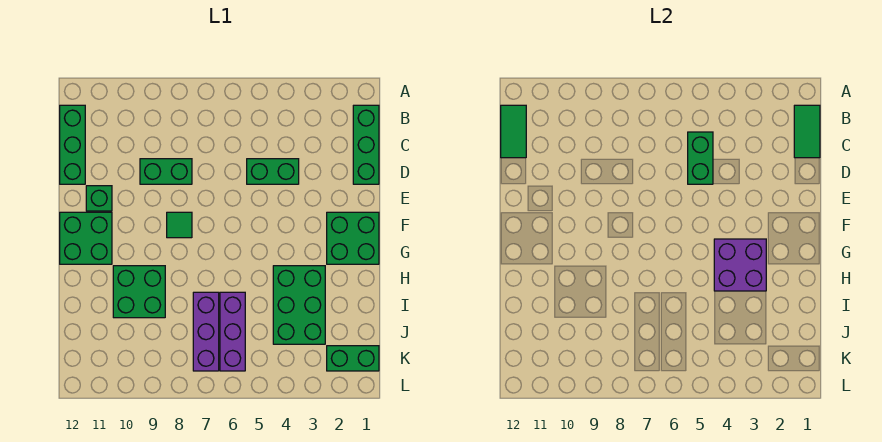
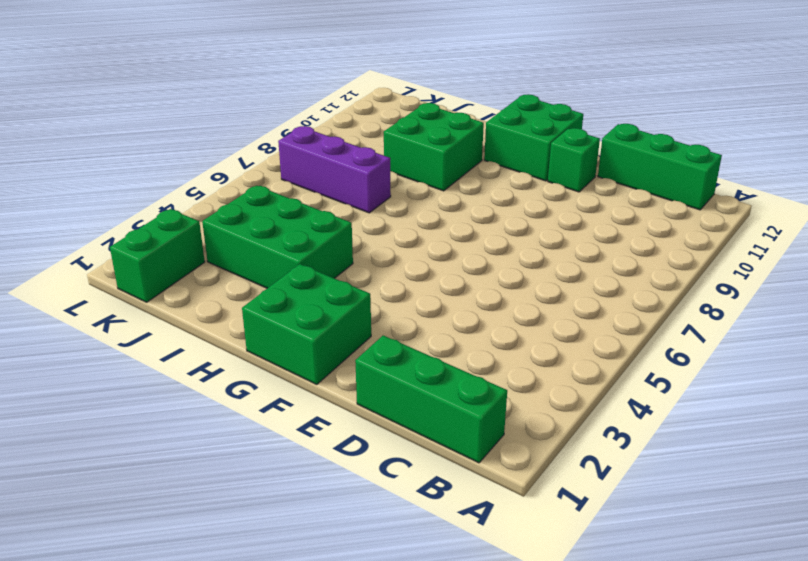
none -> green brick D4:D5 level 1
none -> green brick D8:D9 level 1
none -> green tile F8 level 1

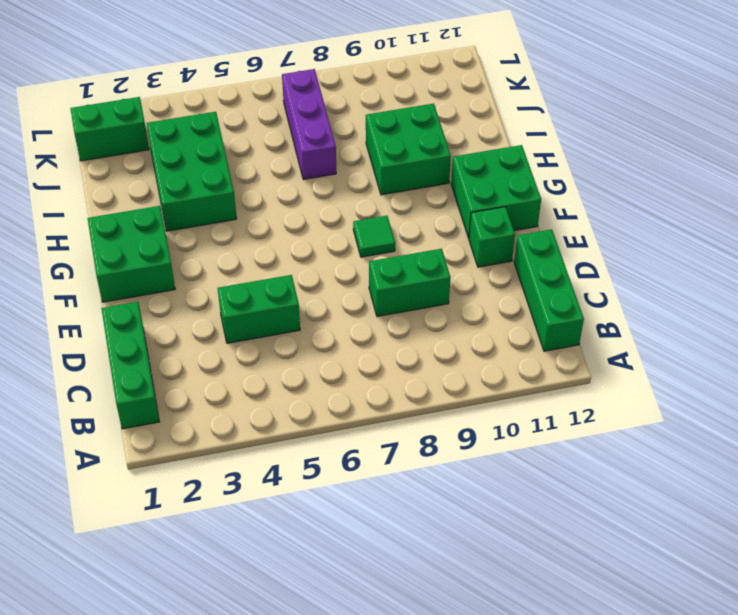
none -> purple brick I6:K6 level 1
none -> green tile B1:C1 level 2
none -> green tile B12:C12 level 2

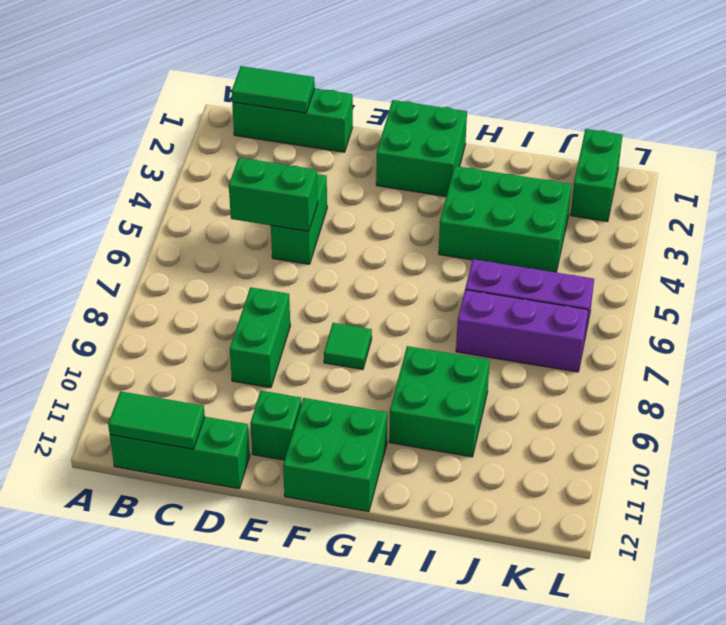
none -> purple brick G3:H4 level 2

